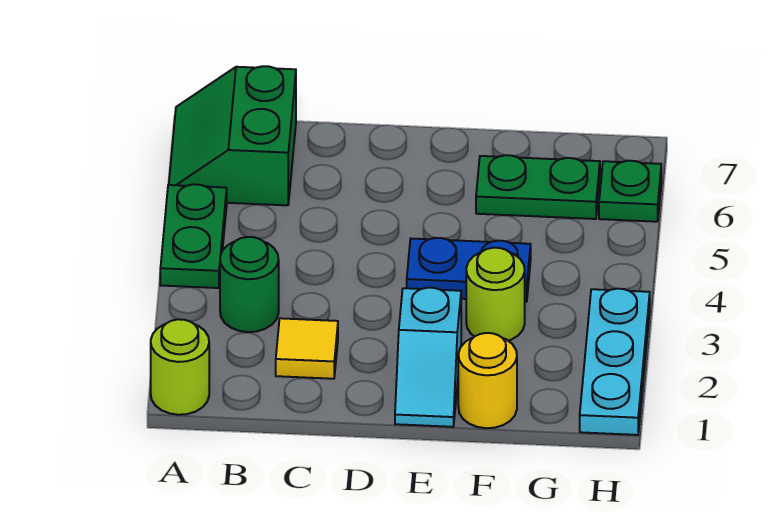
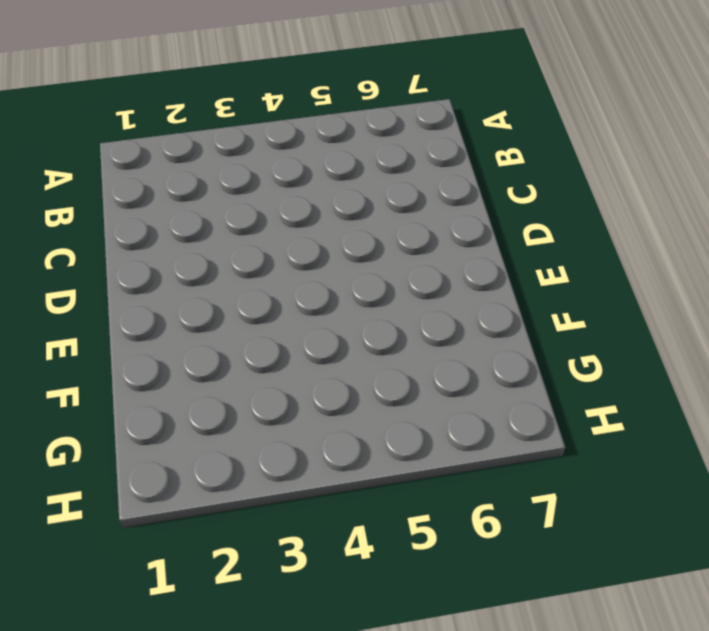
none -> lime round brick A1 level 1
none -> green plate A4:A5 level 1
none -> green slope A6:B7 level 1 top B

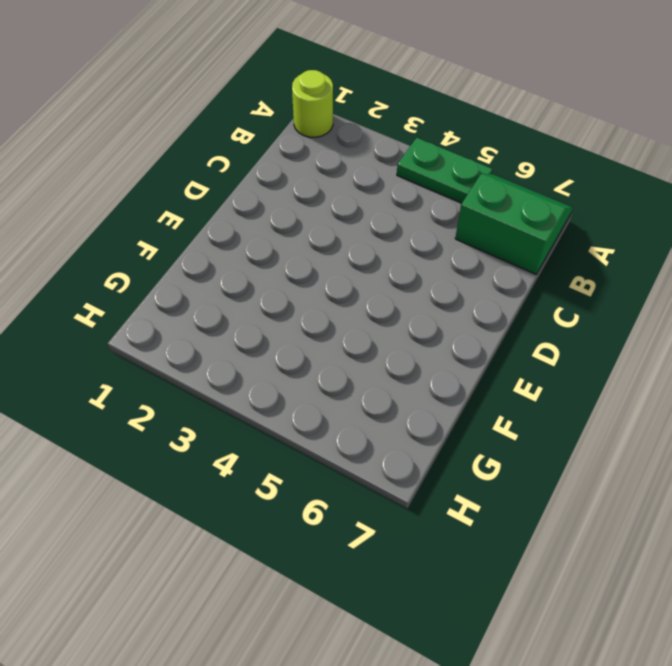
none -> green round brick B3 level 1
none -> yellow tile C2 level 1
none -> cyan slope E1:E2 level 1 top 2

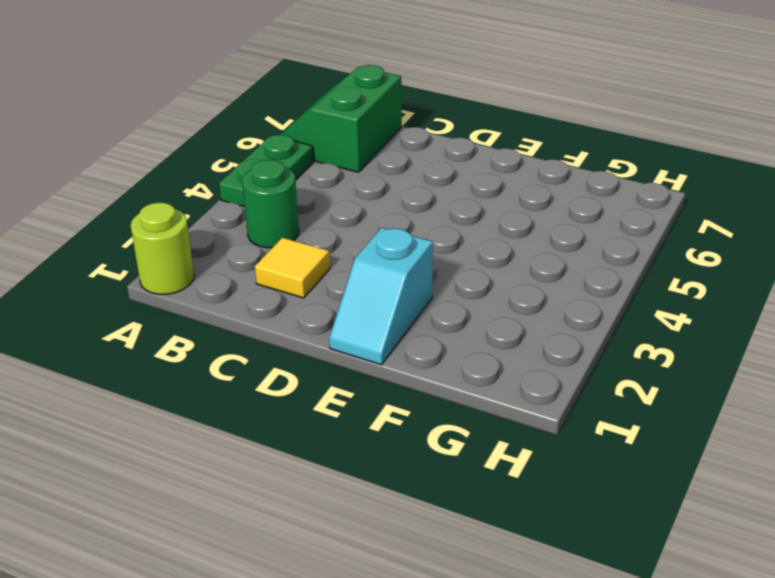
none -> blue plate E4:F4 level 1
none -> yellow round brick F1 level 1
none -> lime round brick F3 level 1

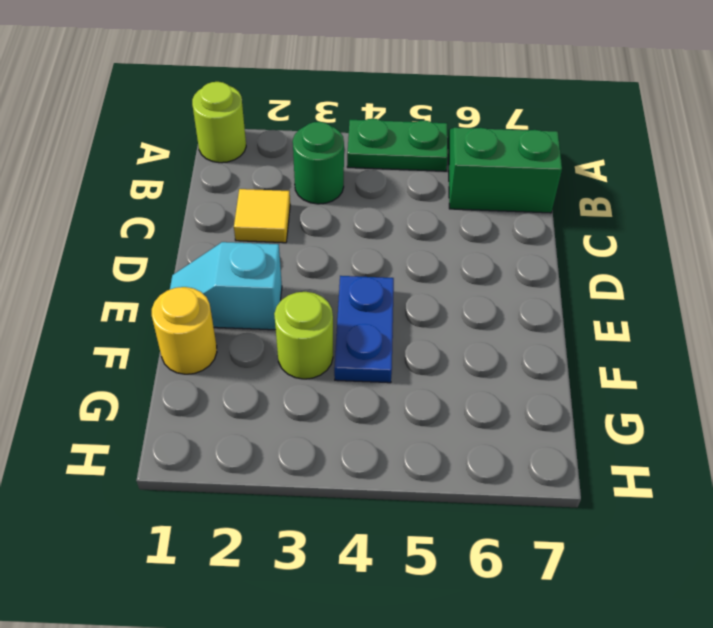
none -> green plate F6:G6 level 1
none -> cyan plate H1:H3 level 1
none -> green plate H6 level 1

